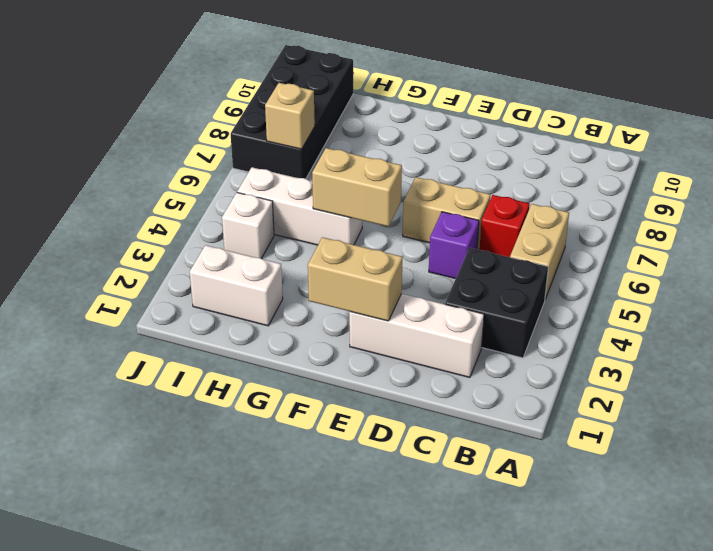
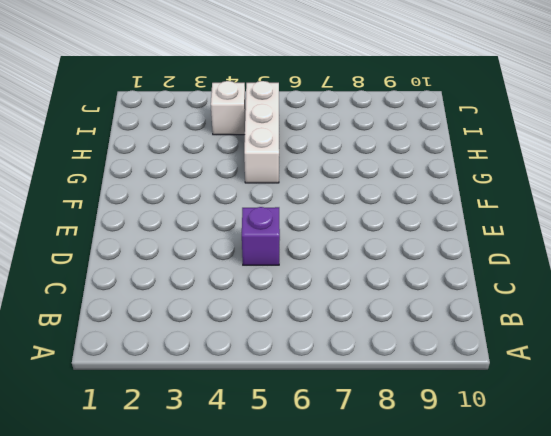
none -> black brick B3:C4 level 1
none -> tan brick B5:B6 level 1
none -> white brick C2:E2 level 1

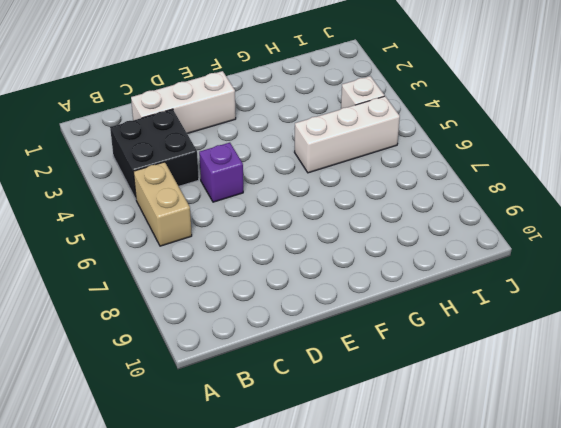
none -> red brick C6 level 1
none -> tan brick D6:E6 level 1
none -> white brick H2:I2 level 1

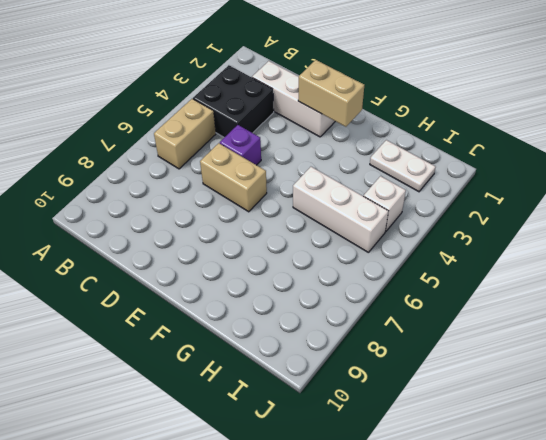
white plate H2:I2 level 1 -> white brick H2:I2 level 1
none -> red brick C6 level 1
none -> black brick I7:J10 level 1
none -> tan brick F5:G5 level 2

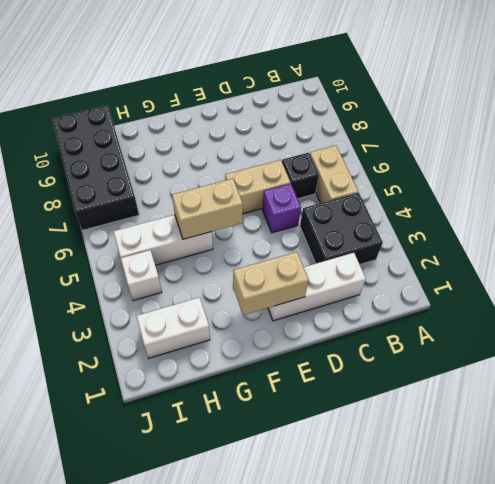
black brick C6 level 1 -> red brick C6 level 1
none -> tan brick I7 level 2

